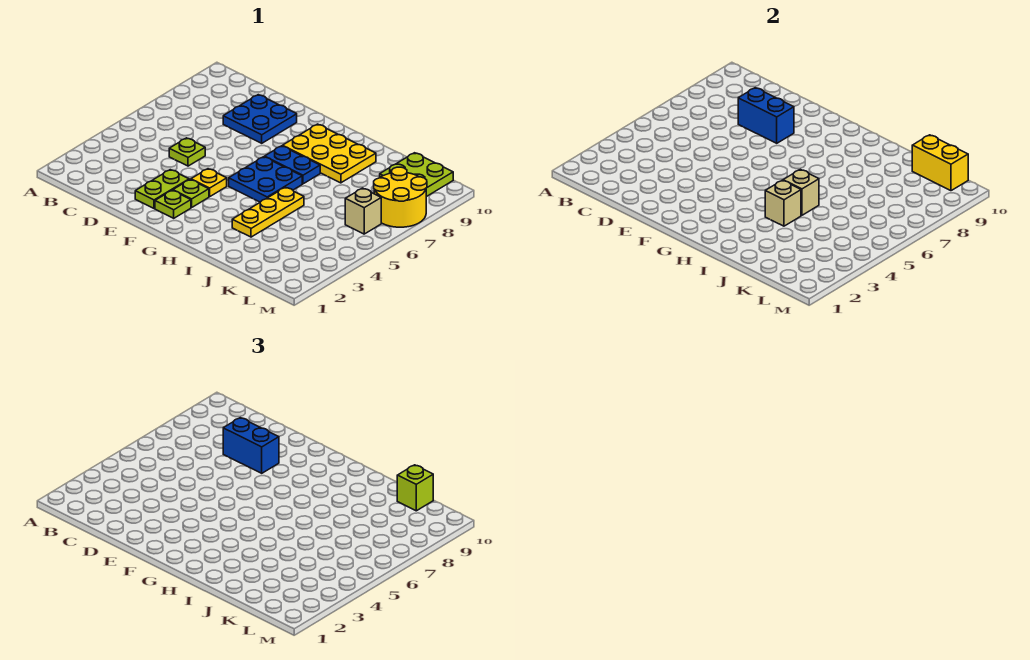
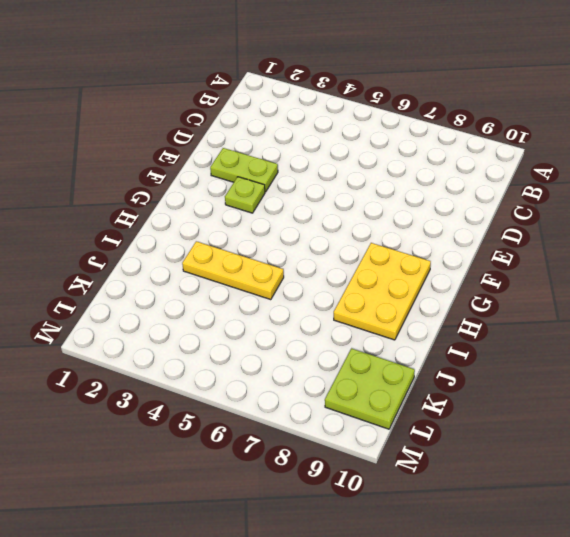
none -> lime plate D5 level 1
none -> blue plate D8:E9 level 1
none -> lime plate F2 level 1

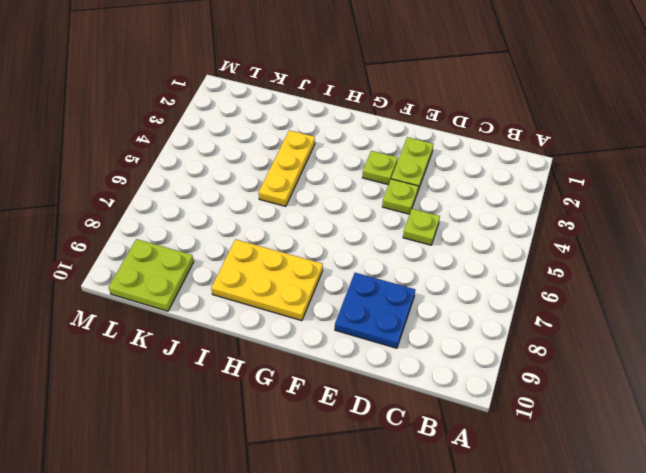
lime plate E4 level 1 -> lime plate F2 level 1
none -> yellow plate F4 level 1
none -> blue plate G5:H6 level 1
none -> blue plate G7:H7 level 1

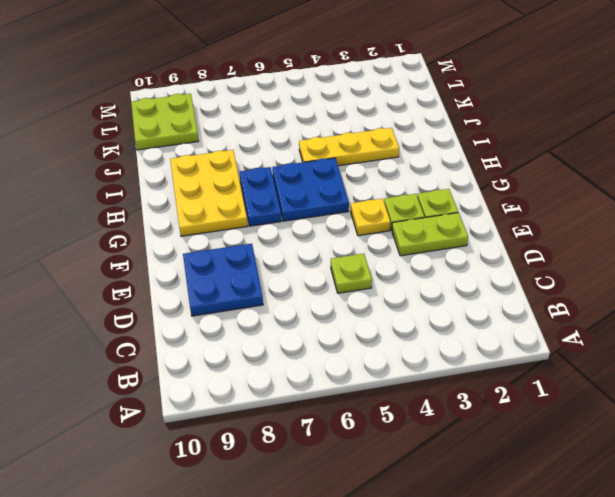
none -> tan brick L6 level 1
none -> yellow round brick L7:M8 level 1
none -> blue brick D8:E8 level 2

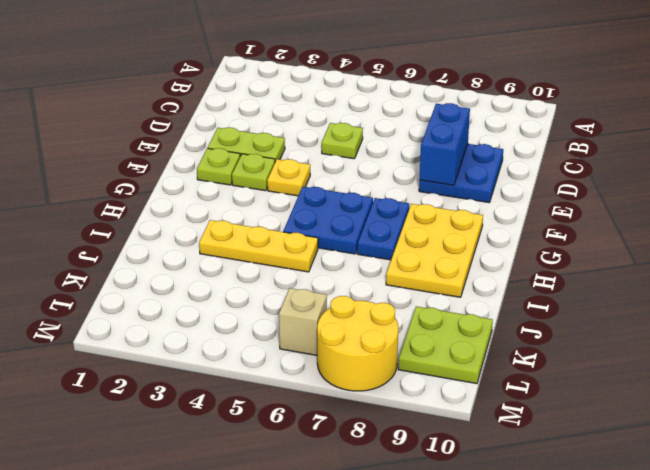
none -> tan brick I4 level 2
none -> tan brick I5 level 2
none -> yellow brick K10:L10 level 2

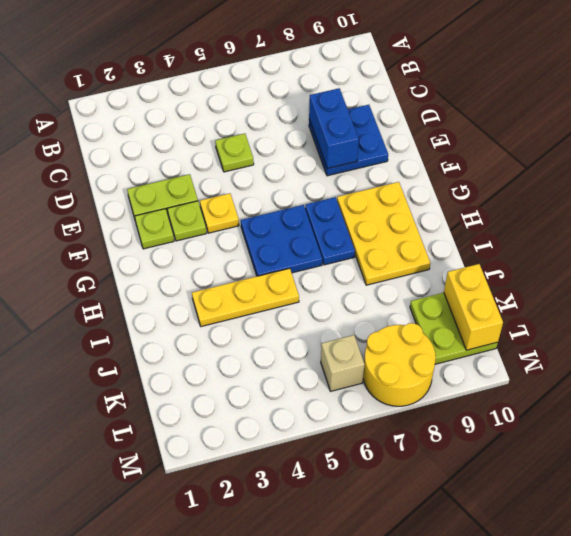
none -> tan brick I4 level 2
none -> tan brick I5 level 2
none -> blue brick D8:E8 level 3

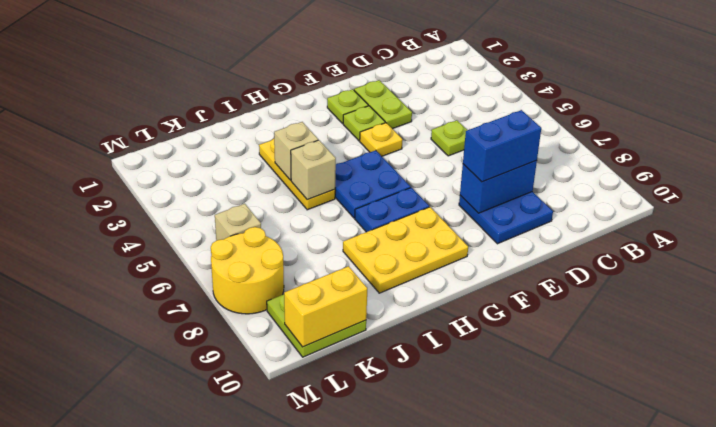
none -> lime brick K10 level 3

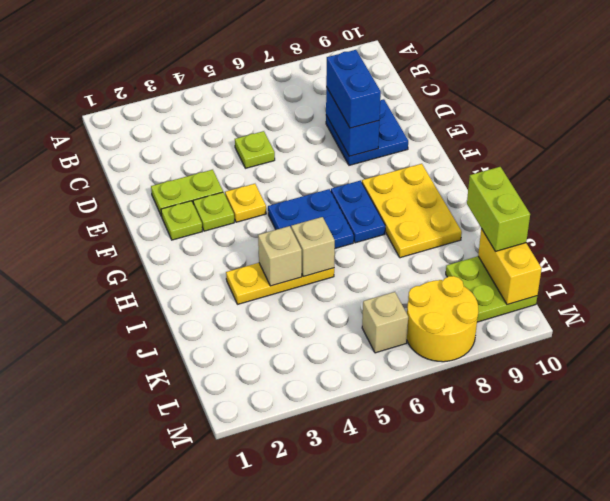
lime brick J10:K10 level 3 -> lime brick K10 level 3

